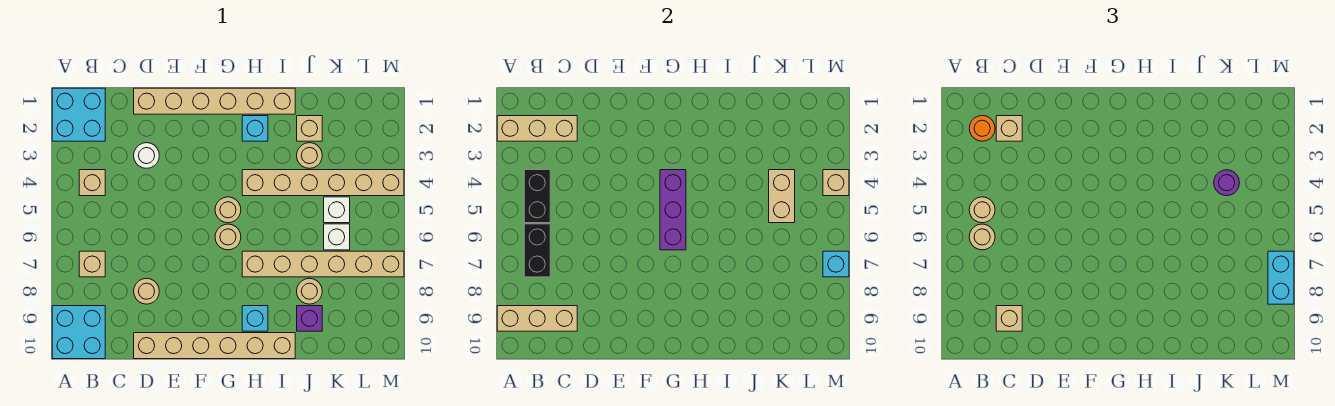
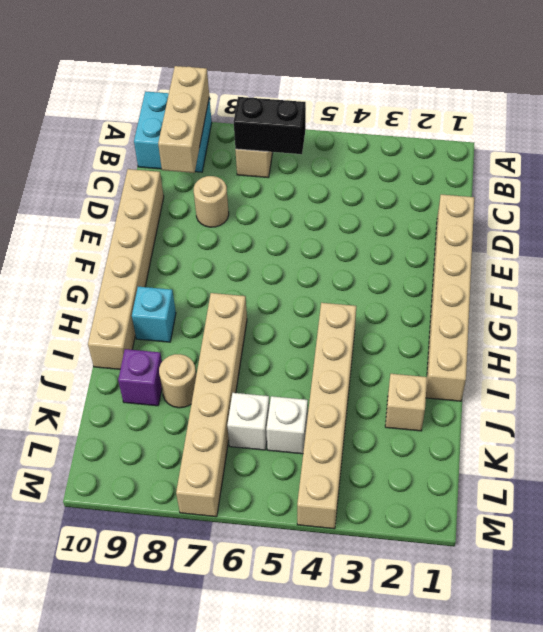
none -> cyan brick A1:B2 level 1
none -> tan brick B4 level 1
none -> white round brick D3 level 1
none -> tan round brick G5 level 1

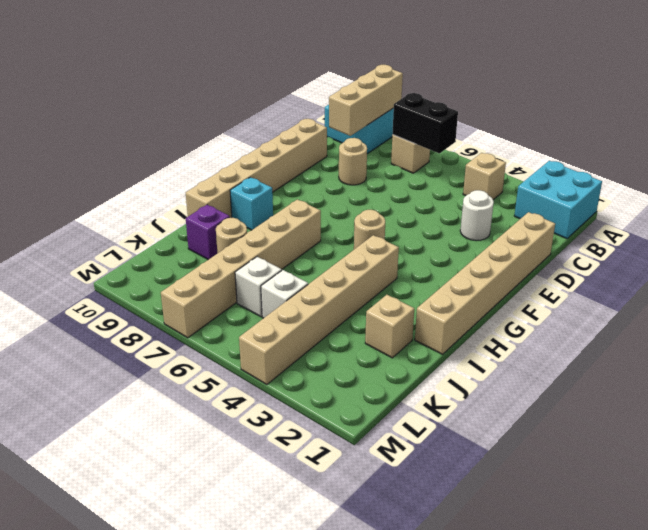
none -> tan round brick G6 level 1
none -> cyan brick H2 level 1
none -> tan round brick J3 level 1
none -> tan brick A2:C2 level 2

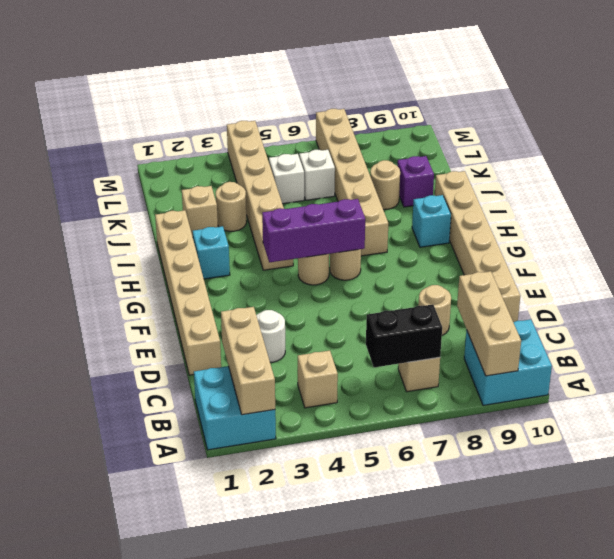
none -> black brick B4:B5 level 2
none -> tan brick K4:K5 level 2
none -> tan brick M4 level 2
none -> cyan brick M7 level 2

